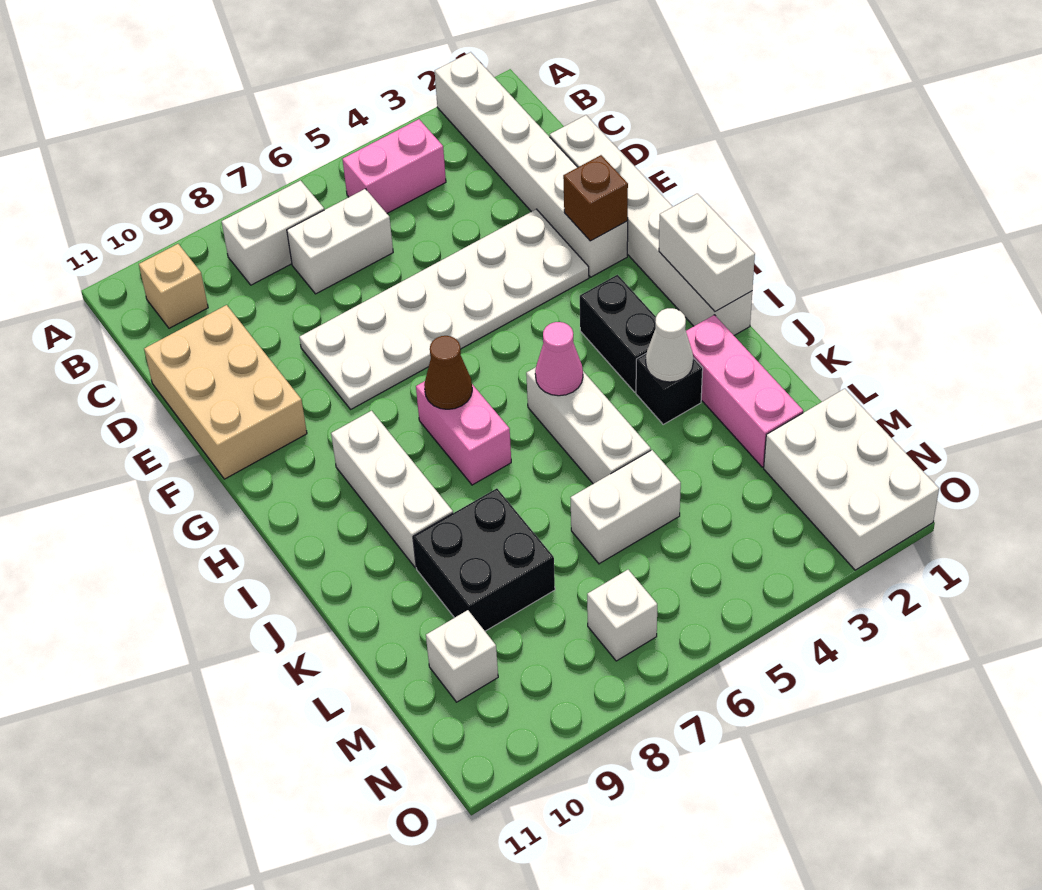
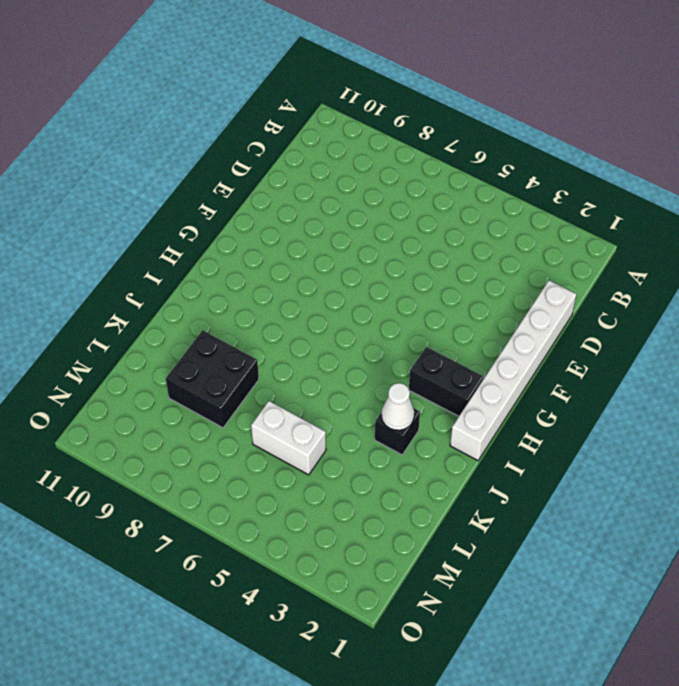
black brick H2:H3 level 1 -> black brick H3:I3 level 1
none -> white brick A2:F2 level 1
none -> pink brick B4:B5 level 1
none -> white brick B7:B8 level 1

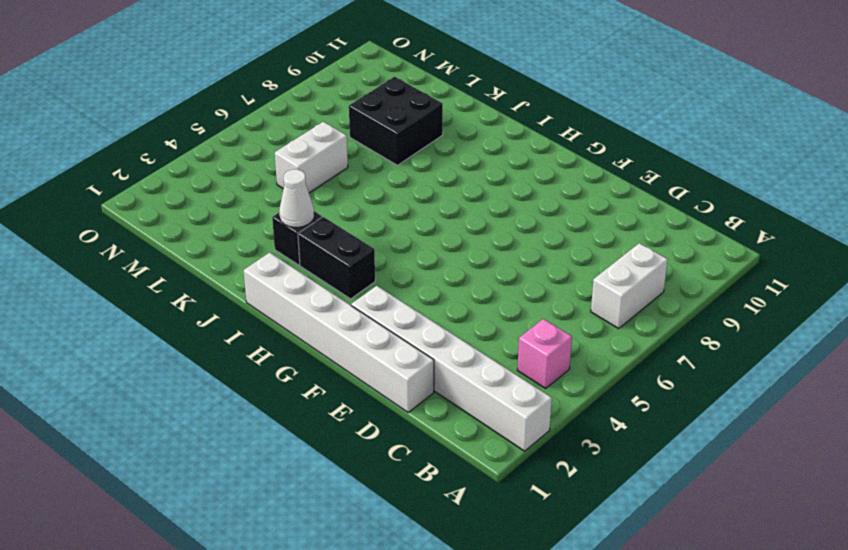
pink brick B4 level 1 -> pink brick B4:B5 level 1
none -> tan brick B10 level 1
none -> white brick C6:C7 level 1
none -> tan brick D10:F11 level 1

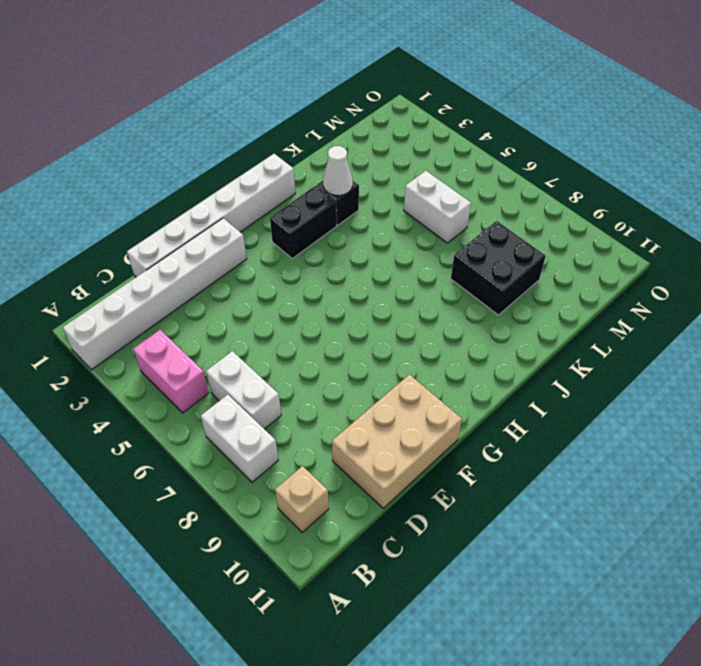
none -> white plate E3:F8 level 1
none -> pink brick H7:I7 level 1
none -> white brick H9:J9 level 1

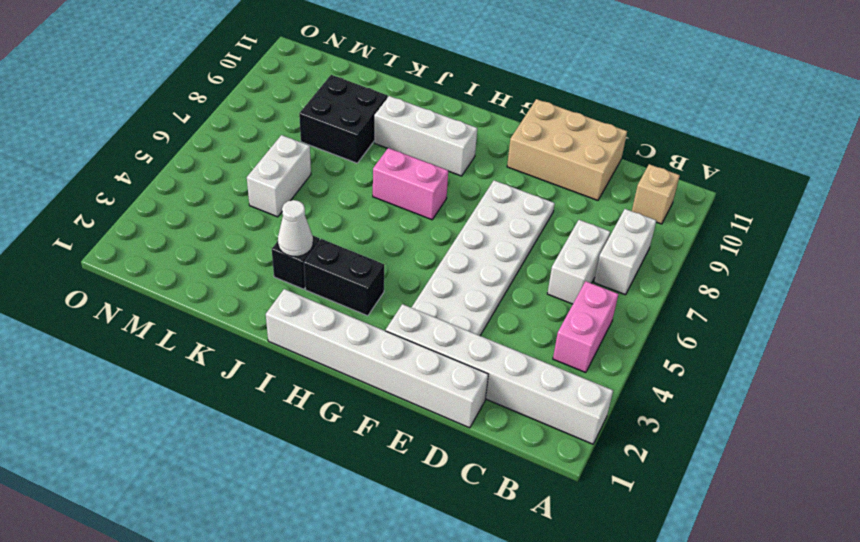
none -> white brick I5:K5 level 1
none -> pink brick J2:L2 level 1
none -> white brick M1:O2 level 1

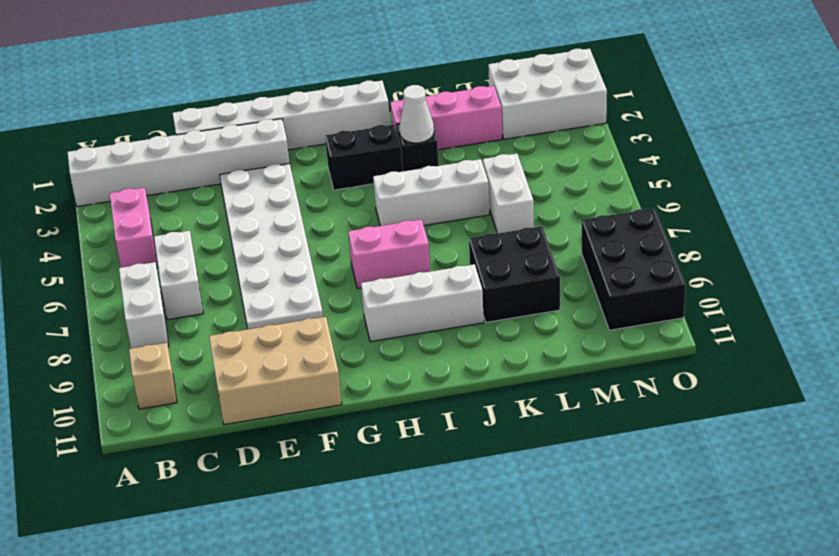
black brick N8:O10 level 1 -> none
none -> white brick M10 level 1
none -> white brick N7 level 1
none -> brown brick F2 level 2

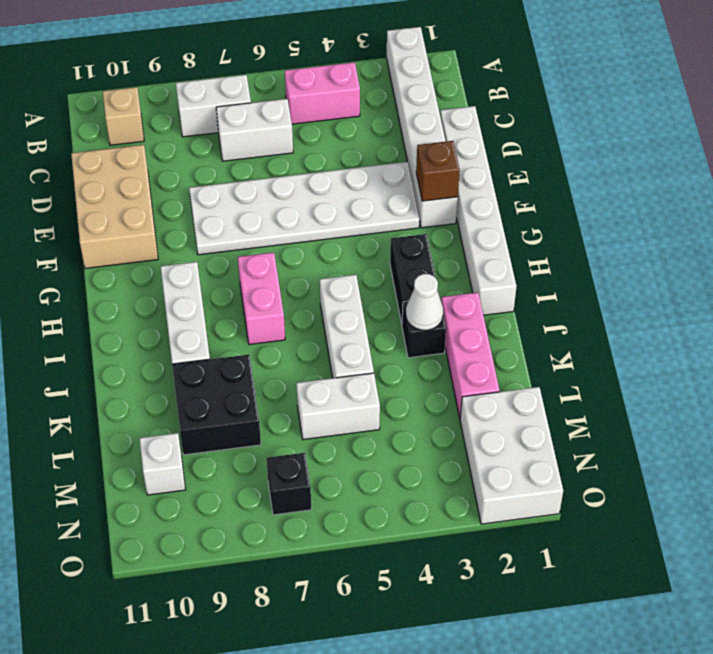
black brick N7 level 1 -> white brick N7 level 1
none -> white brick H1:I1 level 2
none -> brown cone H7 level 2
none -> pink cone I5 level 2

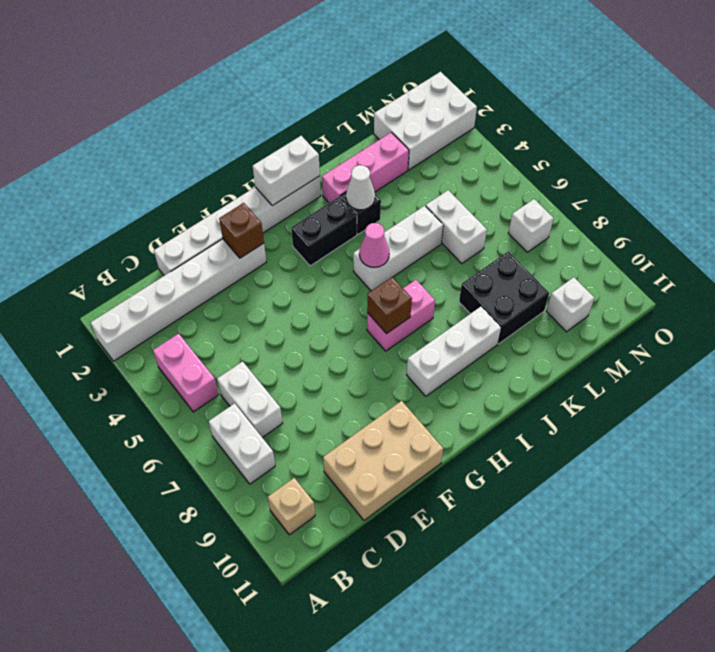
brown brick H7 level 2 -> brown cone H7 level 2
none -> white plate E3:F8 level 1

